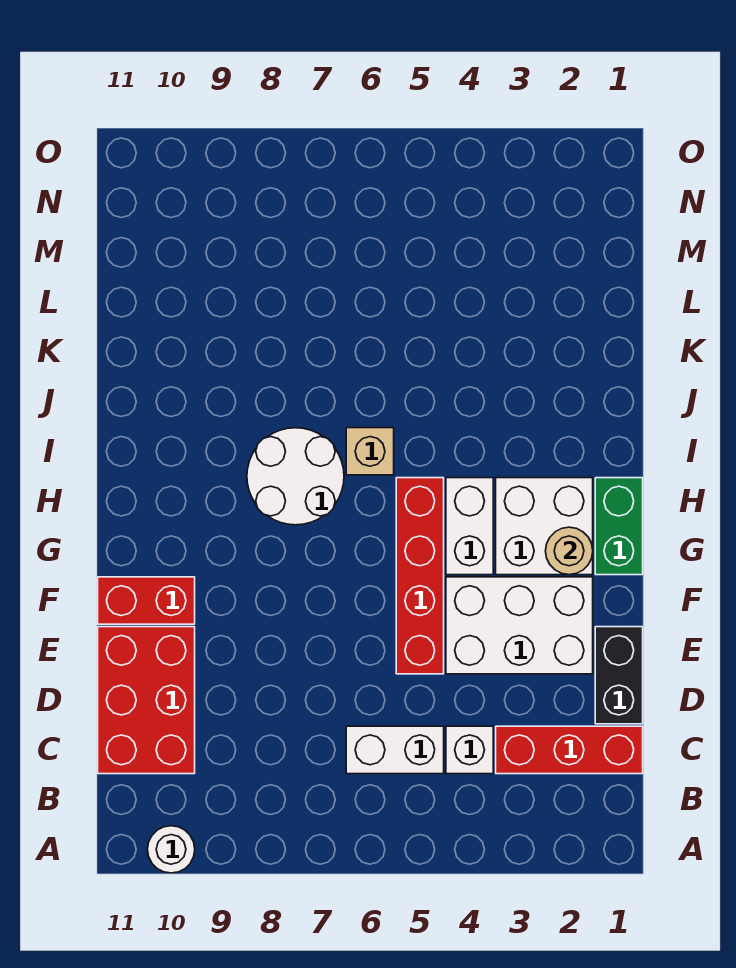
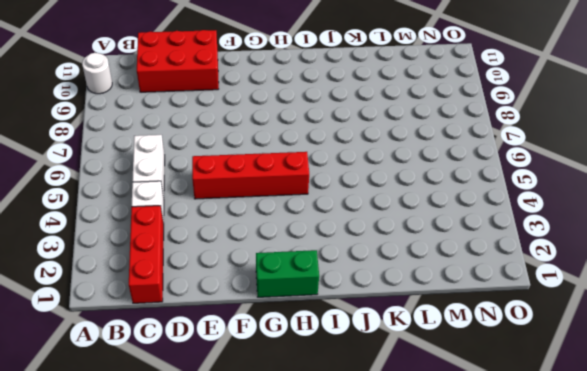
none -> black brick D1:E1 level 1
none -> white brick E2:F4 level 1
none -> red brick F10:F11 level 1

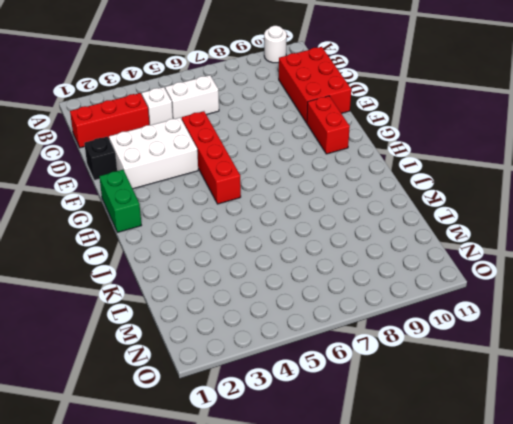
black brick E1 level 1 -> black brick D1:E1 level 1
red brick F10:G10 level 1 -> red brick F10:F11 level 1
none -> white brick G2:H3 level 1
none -> white brick G4:H4 level 1
none -> white round brick H7:I8 level 1

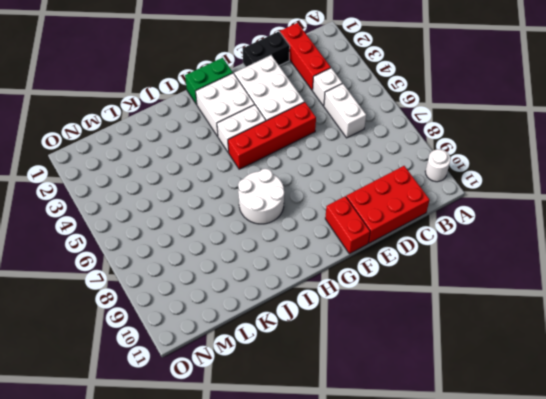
none -> tan brick I6 level 1
none -> tan round brick G2 level 2

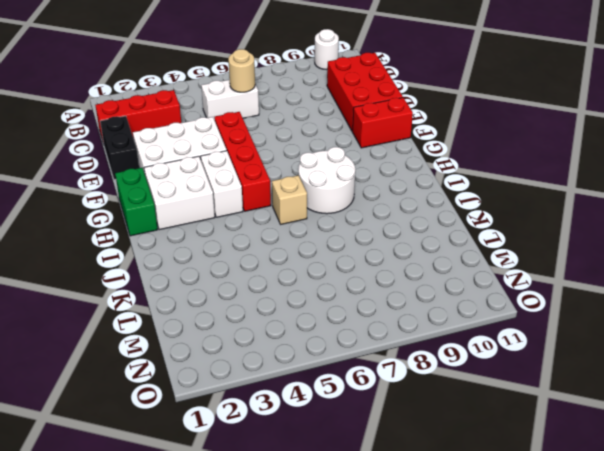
tan round brick C6 level 2 -> tan round brick G2 level 2
none -> white brick C4 level 1

